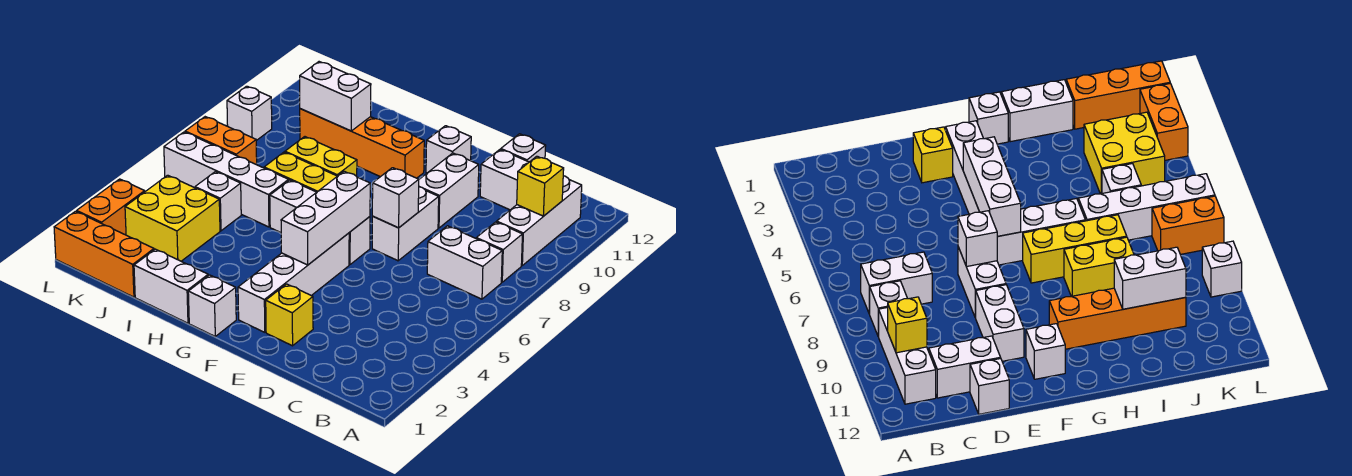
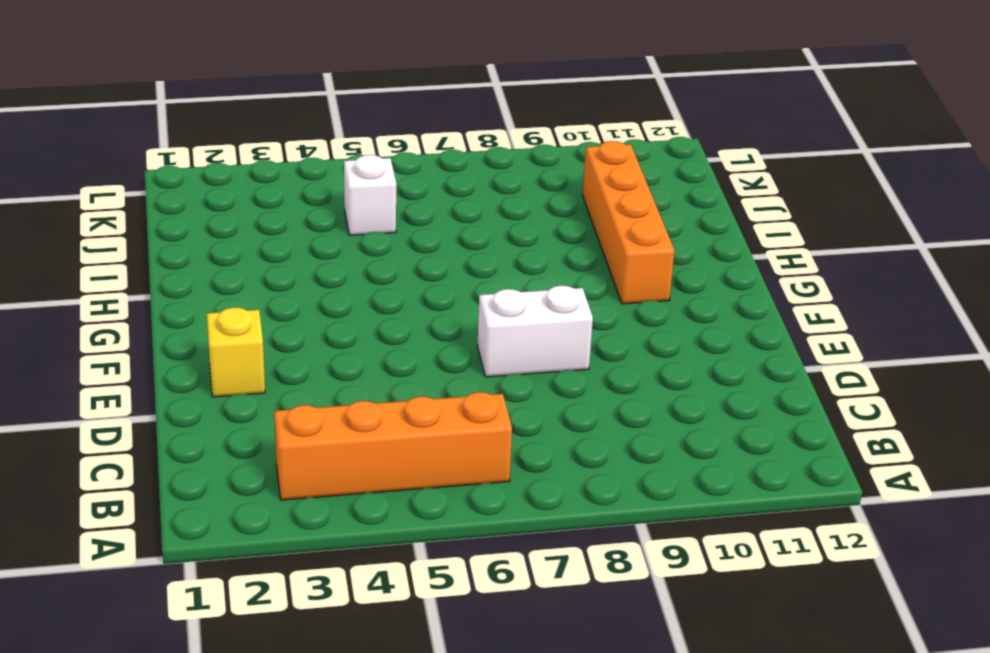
orange brick B3:B6 level 1 -> none
none -> white brick B7:C7 level 1
none -> white brick B8 level 1
none -> white brick B9:B11 level 1

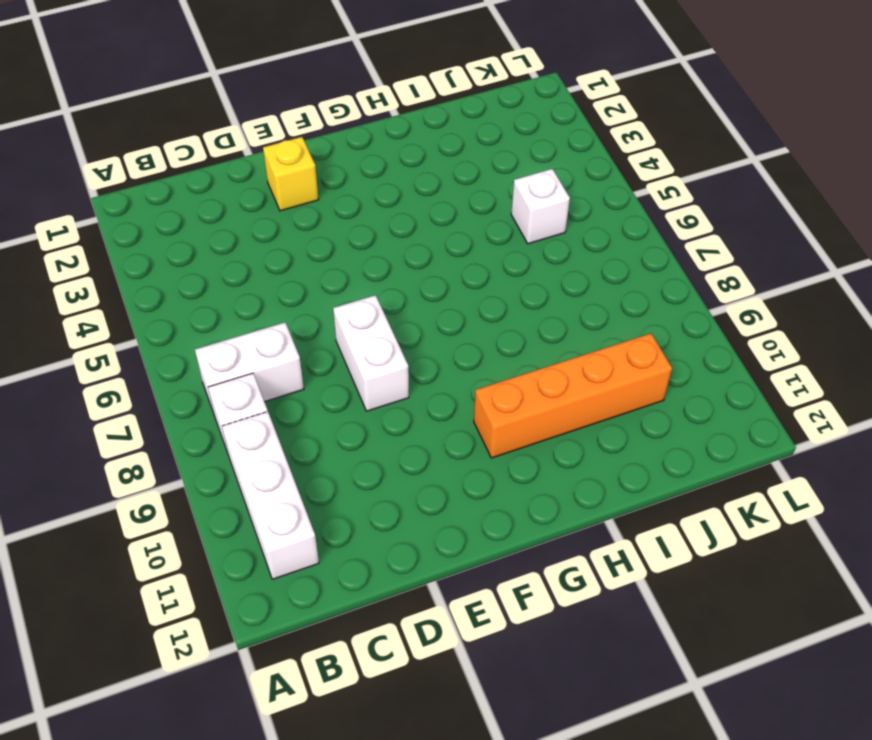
none -> white brick C11:D11 level 1
none -> white brick D12 level 1
none -> white brick E9:E10 level 1

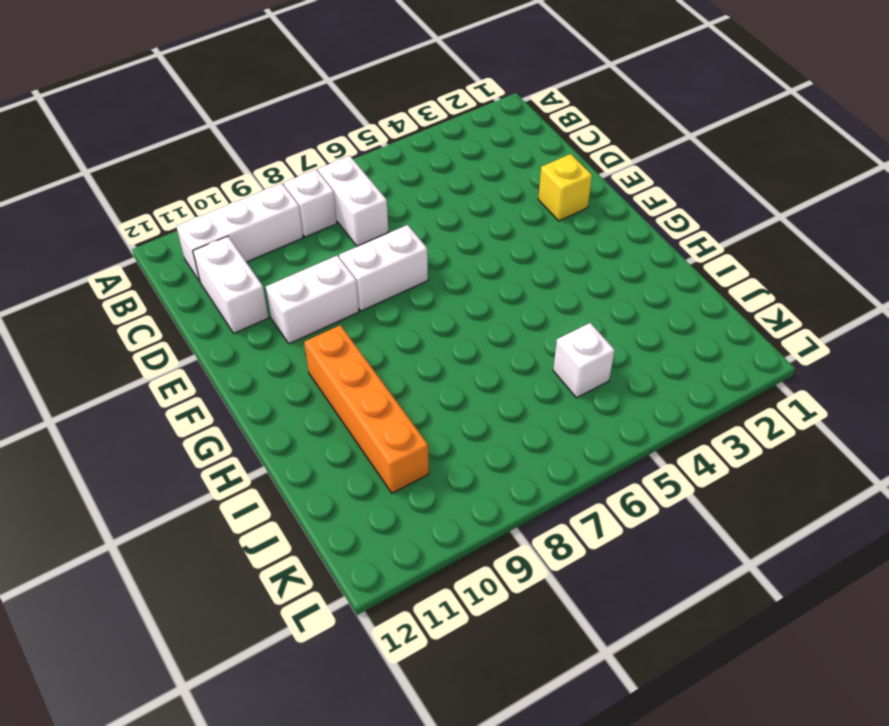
none -> white brick D12 level 1
none -> white brick F2:F5 level 1
none -> white brick F6:H6 level 1

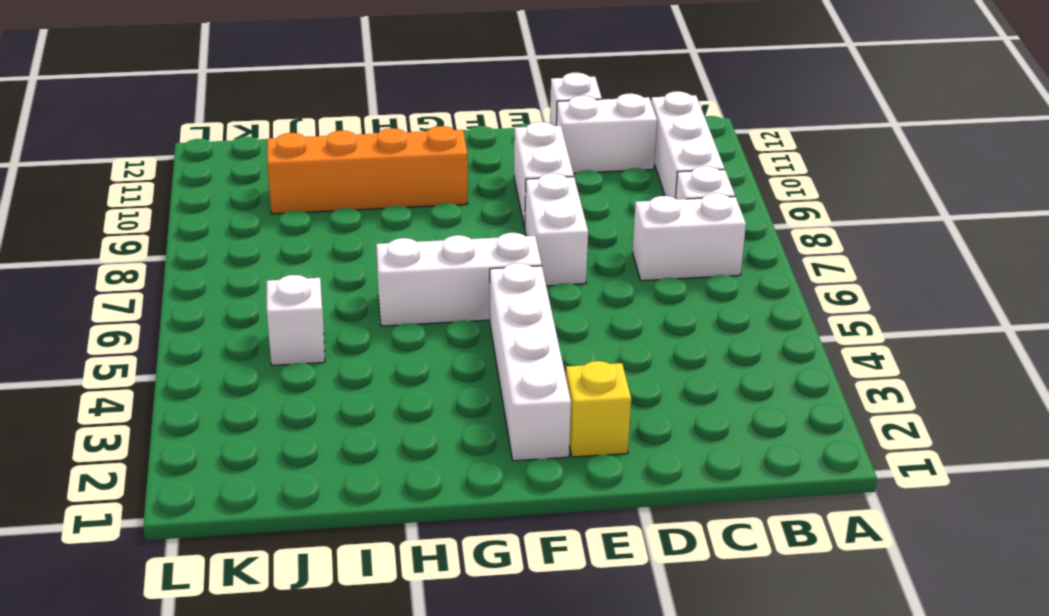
none -> white brick F11 level 1
none -> white brick G1 level 1
none -> yellow brick G7:I7 level 1

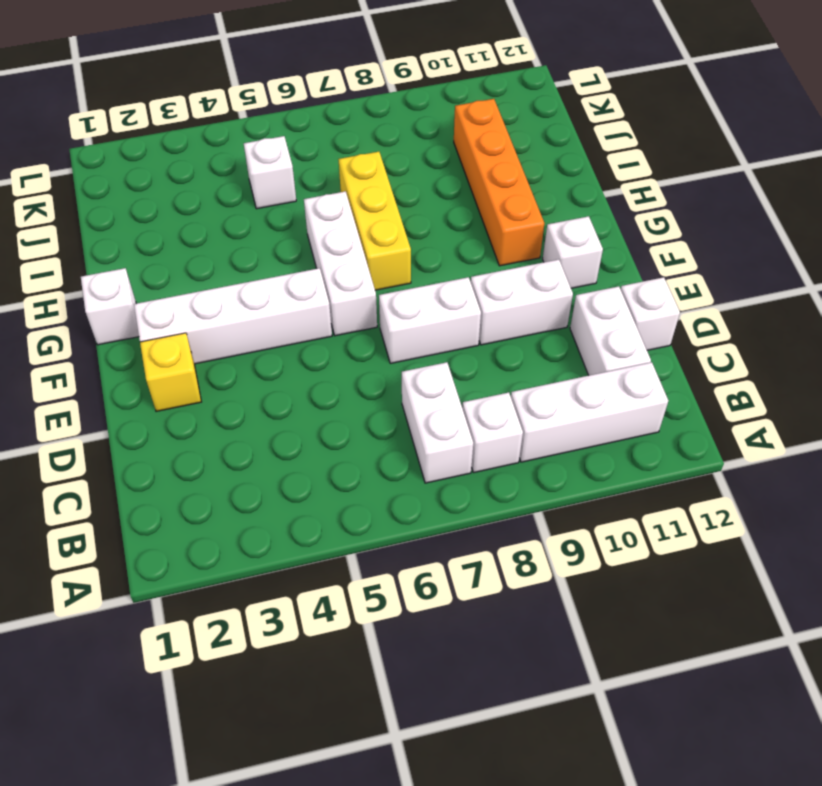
none -> white brick H1:I1 level 1
none -> yellow brick H8:I8 level 1
none -> white brick I6:L6 level 1

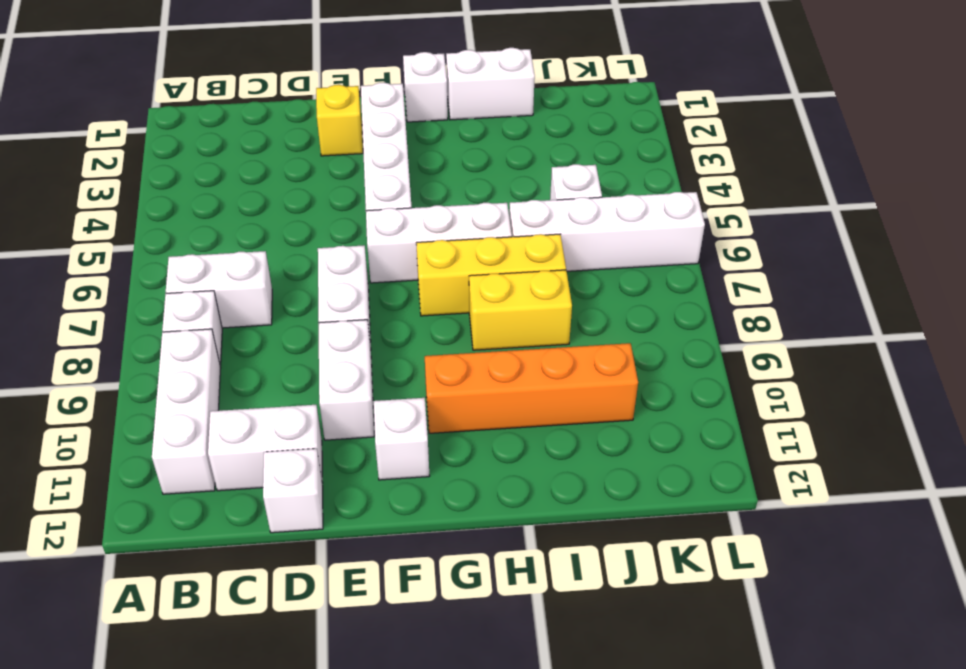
none -> orange brick J1:L1 level 1
none -> yellow brick J3:K4 level 1
none -> orange brick K7:L7 level 1

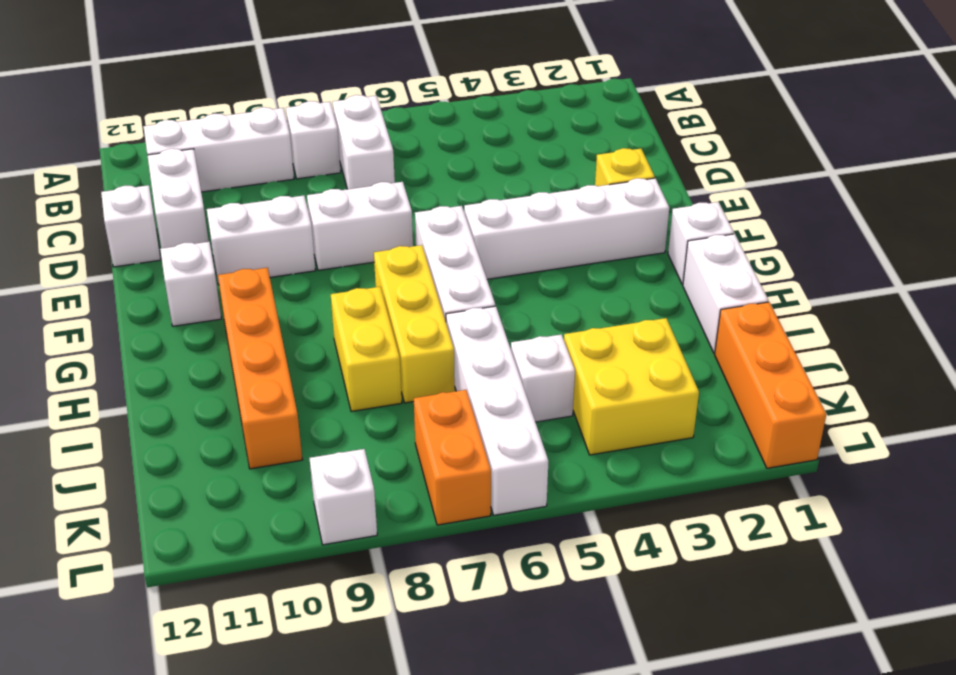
none -> orange brick L2:L3 level 1
none -> yellow brick B10 level 2
none -> white brick E7 level 2

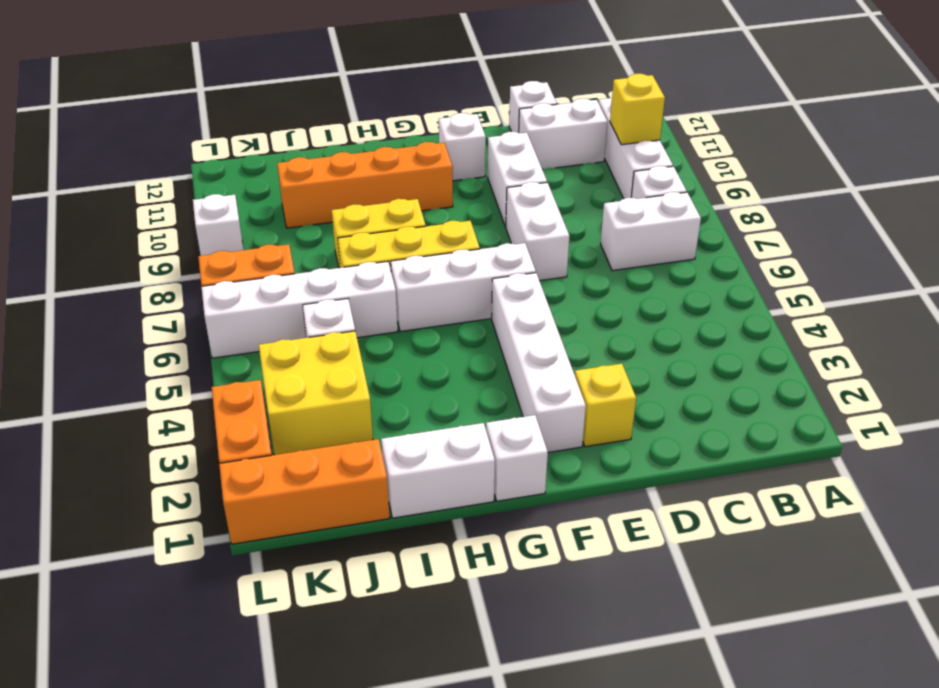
none -> white brick E7 level 2
none -> white brick F4:F6 level 2
none -> white brick I10:J10 level 2

